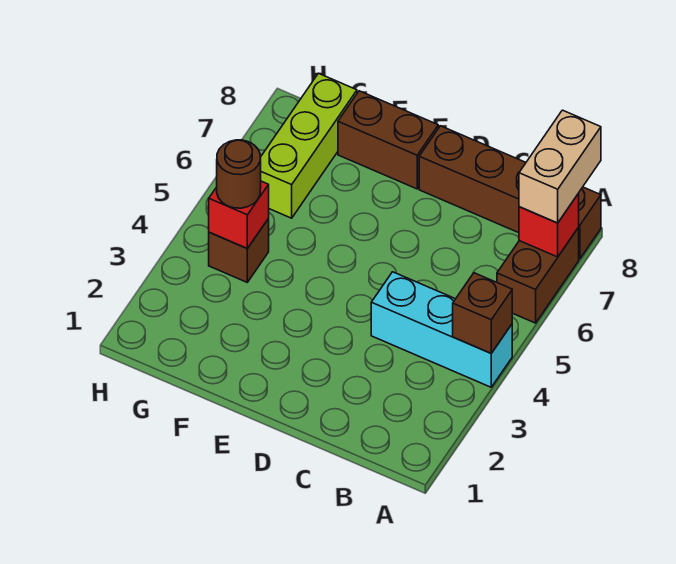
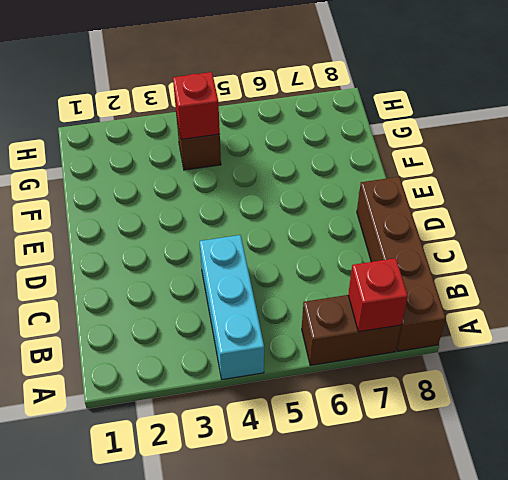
none -> brown brick E8:F8 level 1
none -> lime brick G6:G8 level 1

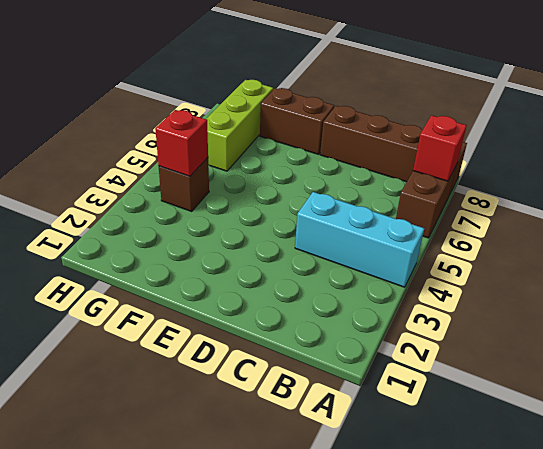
none -> brown brick A4 level 2
none -> tan brick A7:A8 level 3

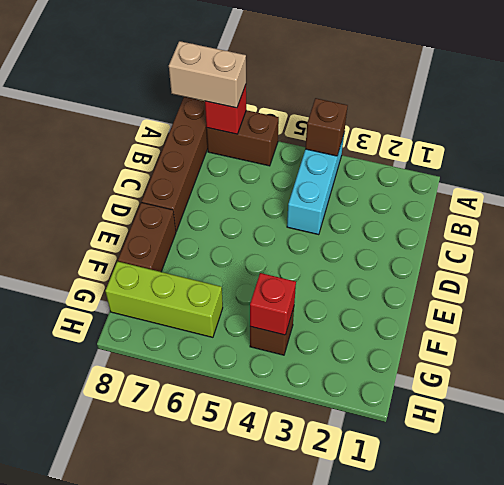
none -> brown round brick G4 level 3

